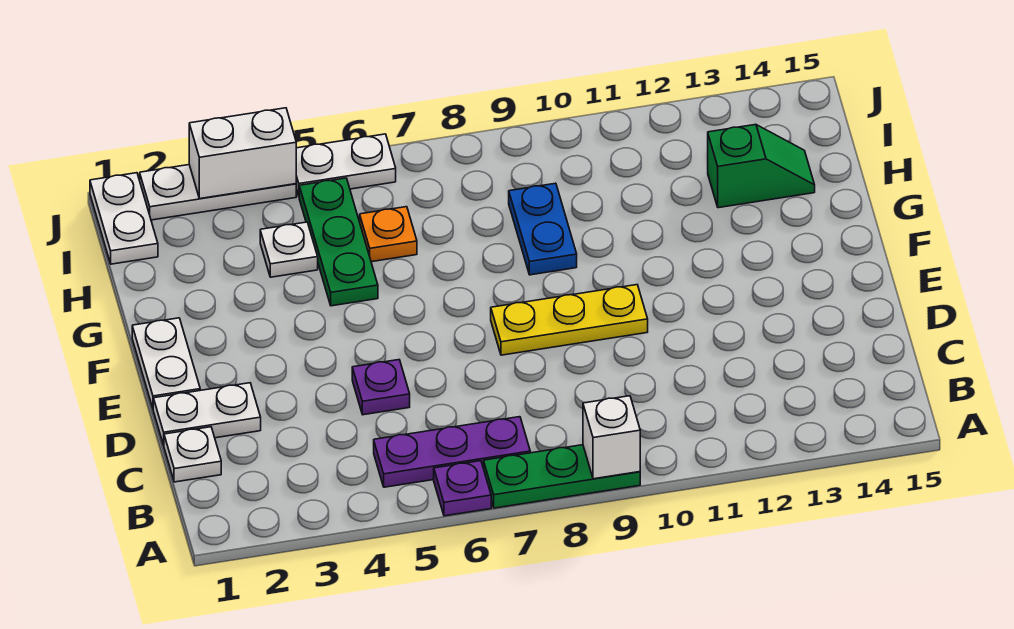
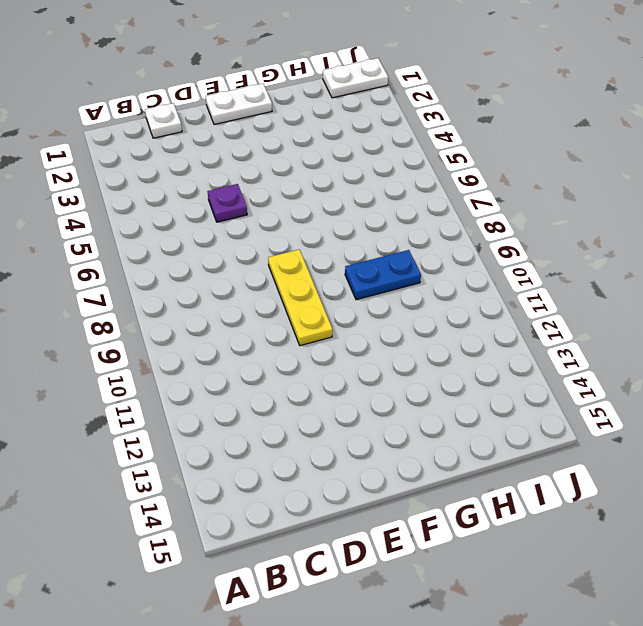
none -> purple plate A6 level 1
none -> green plate A7:A9 level 1
none -> purple plate B5:B7 level 1

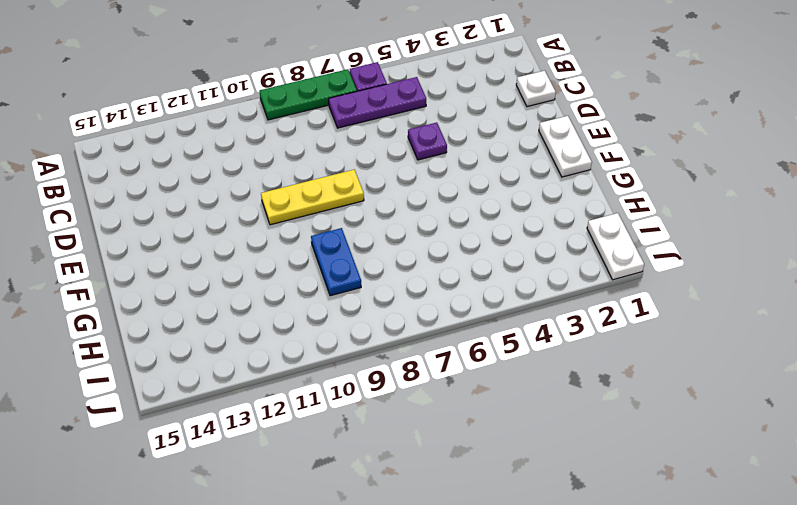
none -> white plate D1:D2 level 1
none -> green plate G5:I5 level 1
none -> white plate H4 level 1

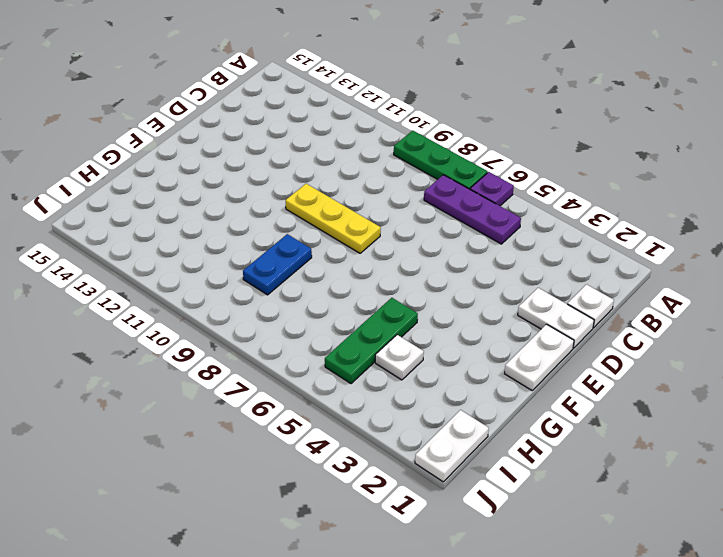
none -> purple plate D5 level 1
none -> orange plate H6 level 1
none -> green slope H13:H14 level 1 top 13

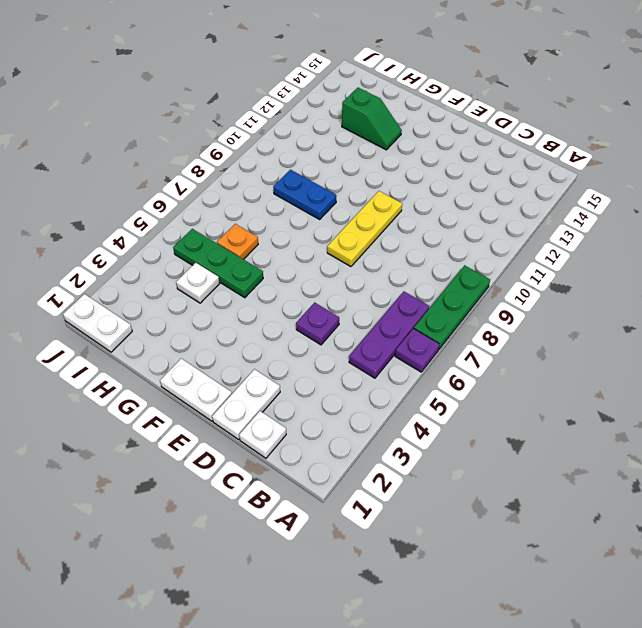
green slope G13:H13 level 1 top H -> green slope H13:H14 level 1 top 13
none -> white plate J2:J4 level 1
none -> white plate J5:J6 level 1
none -> white brick A9 level 2

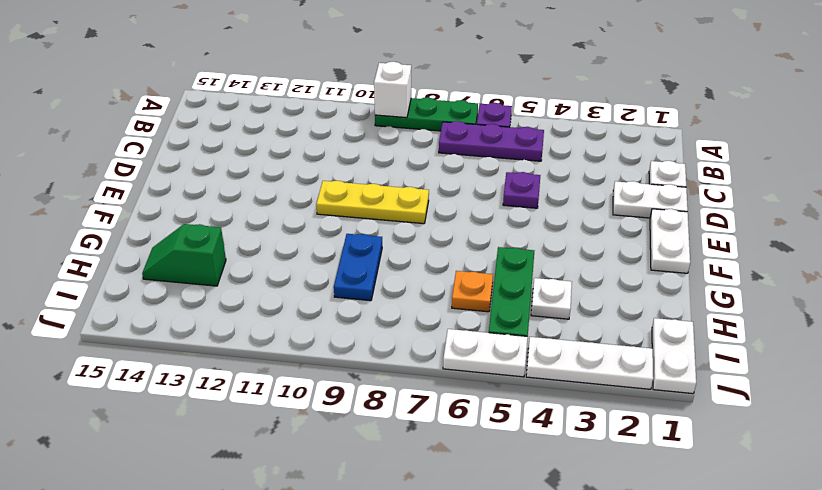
none -> white brick J3:J4 level 2

